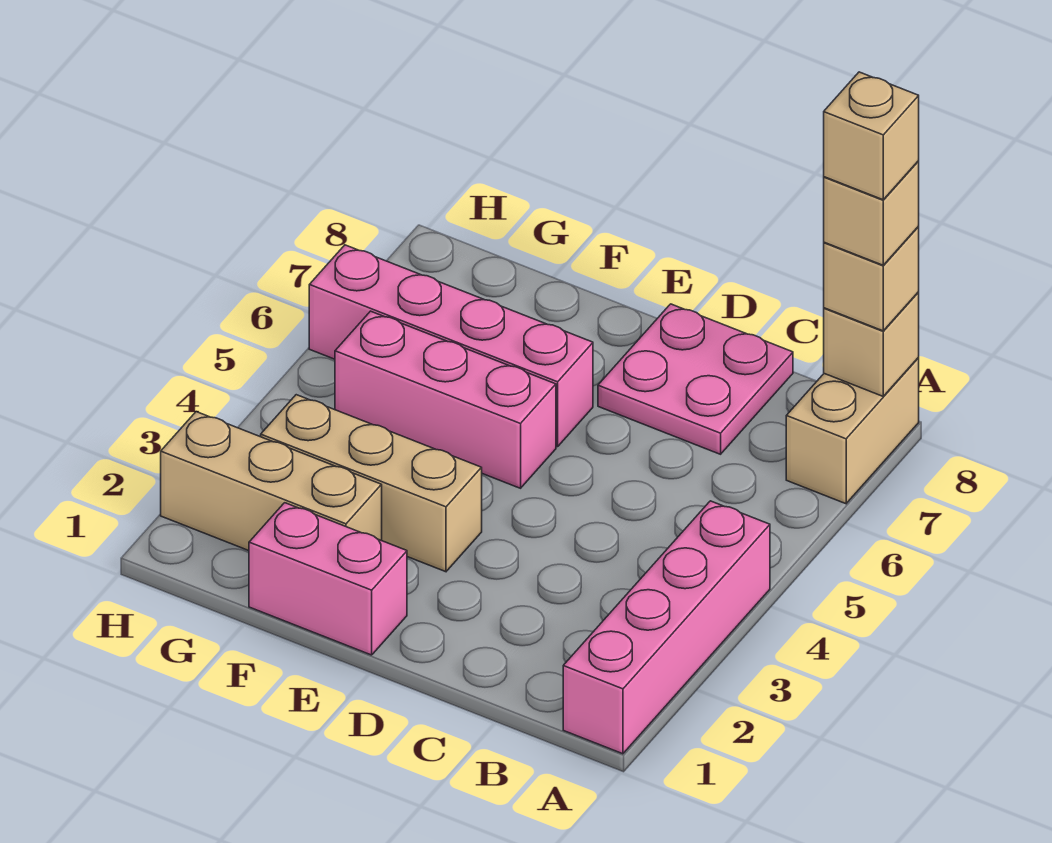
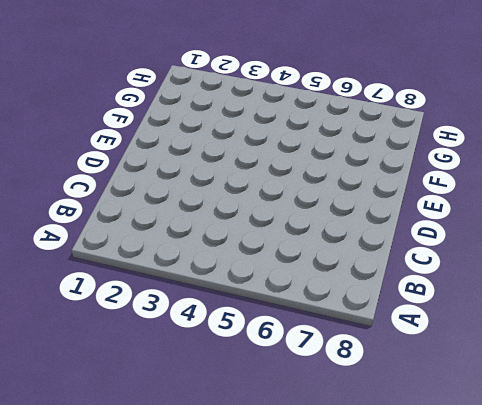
none -> pink brick A1:A4 level 1
none -> tan brick A7:A8 level 1
none -> pink plate C7:D8 level 1

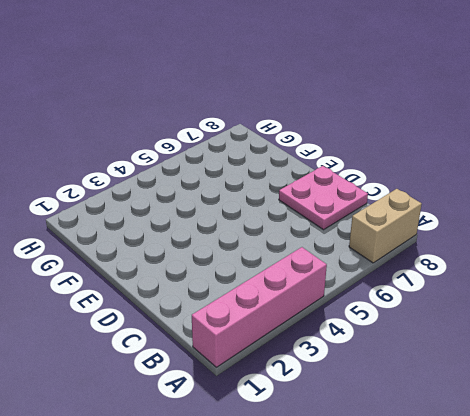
none -> pink brick E1:F1 level 1
none -> tan brick E3:G3 level 1
none -> pink brick E5:G5 level 1

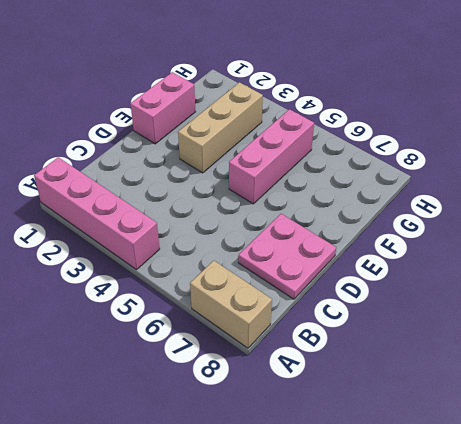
none -> pink brick E6:H6 level 1
none -> tan brick F2:H2 level 1
none -> tan brick A8 level 2

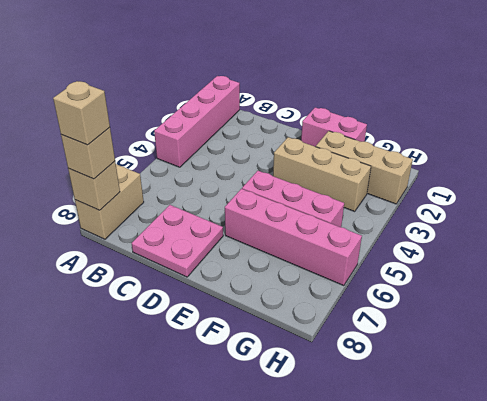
none -> tan brick A8 level 5

